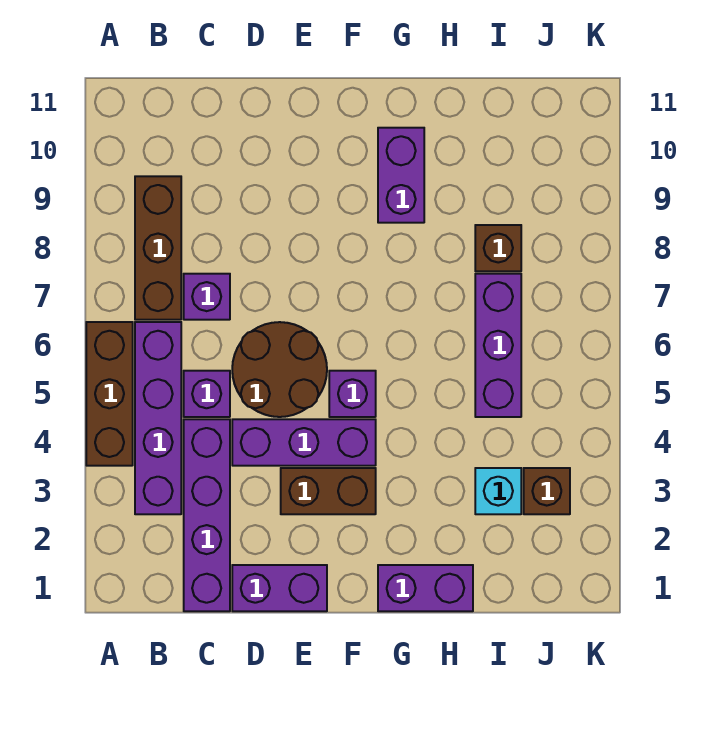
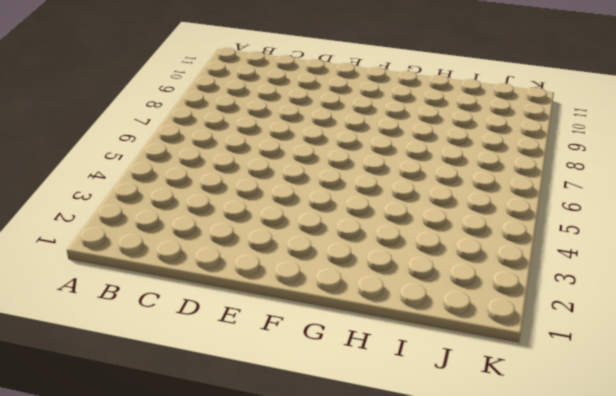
none -> brown brick A4:A6 level 1
none -> purple brick B3:B6 level 1
none -> brown brick B7:B9 level 1

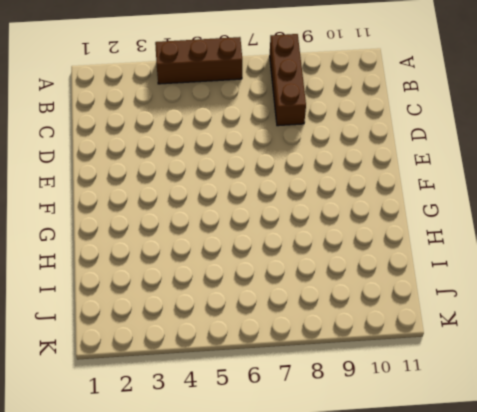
brown brick A8:C8 level 1 -> brown brick B7:B9 level 1
none -> purple brick B3:B6 level 1
none -> purple brick C1:C4 level 1
none -> purple brick C5 level 1

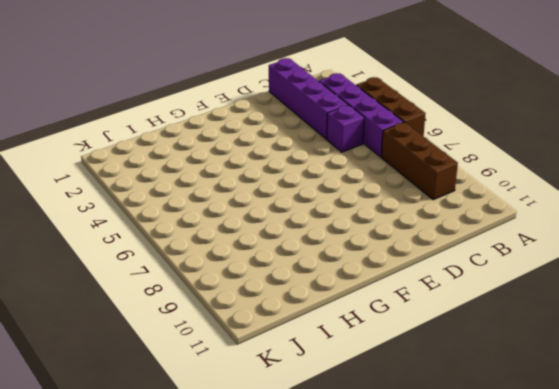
none -> purple brick C7 level 1
none -> purple brick D1:E1 level 1
none -> purple brick D4:F4 level 1

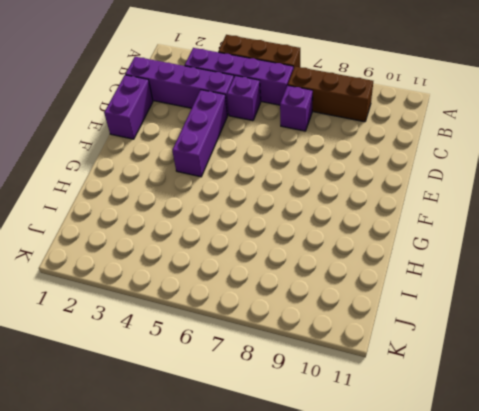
none -> brown round brick D5:E6 level 1
none -> brown brick E3:F3 level 1
none -> purple brick F5 level 1

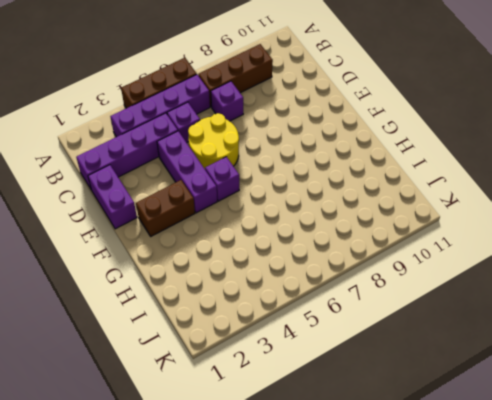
yellow round brick D5:E6 level 1 -> brown round brick D5:E6 level 1
brown brick F2:F3 level 1 -> brown brick E3:F3 level 1
none -> purple brick G1:H1 level 1
none -> purple brick G9:G10 level 1
none -> cyan brick I3 level 1

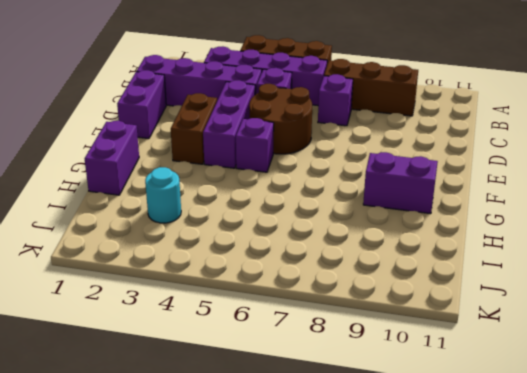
cyan round brick I3 level 1 -> cyan brick I3 level 1
none -> purple brick I5:I7 level 1
none -> brown brick I8 level 1
none -> brown brick J3 level 1

